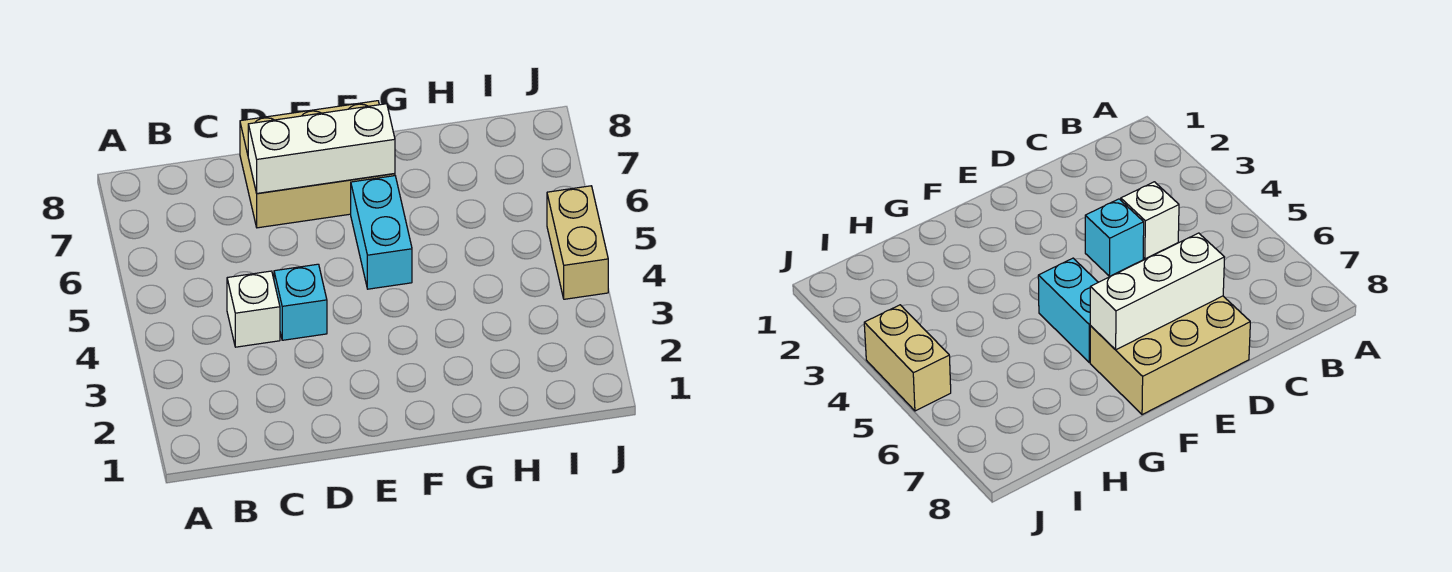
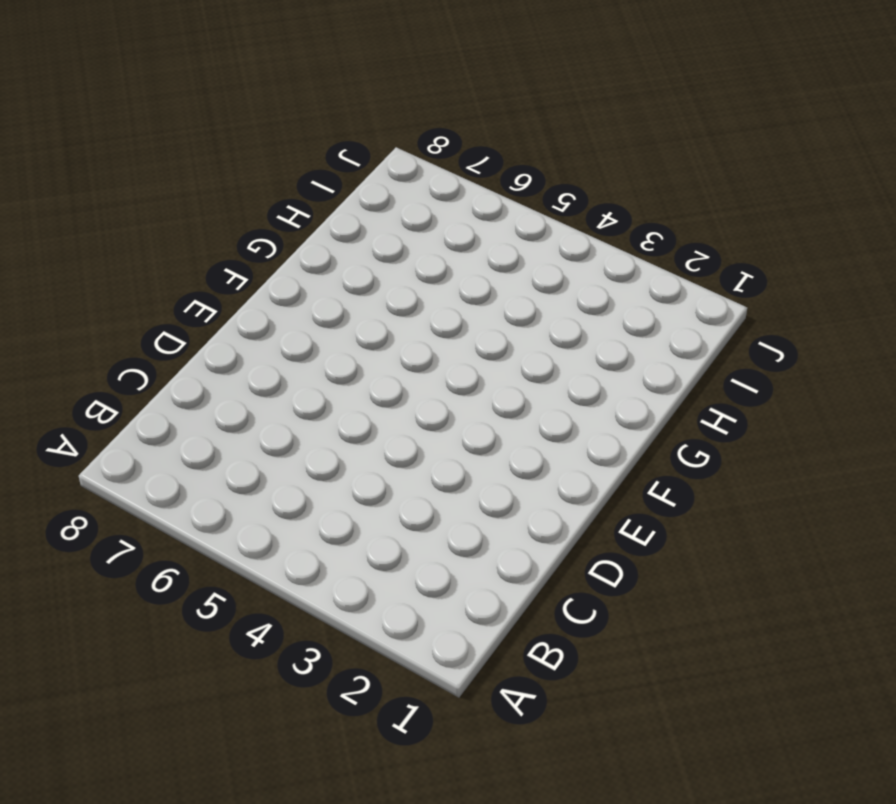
none -> white brick C4 level 1
none -> cyan brick D4 level 1

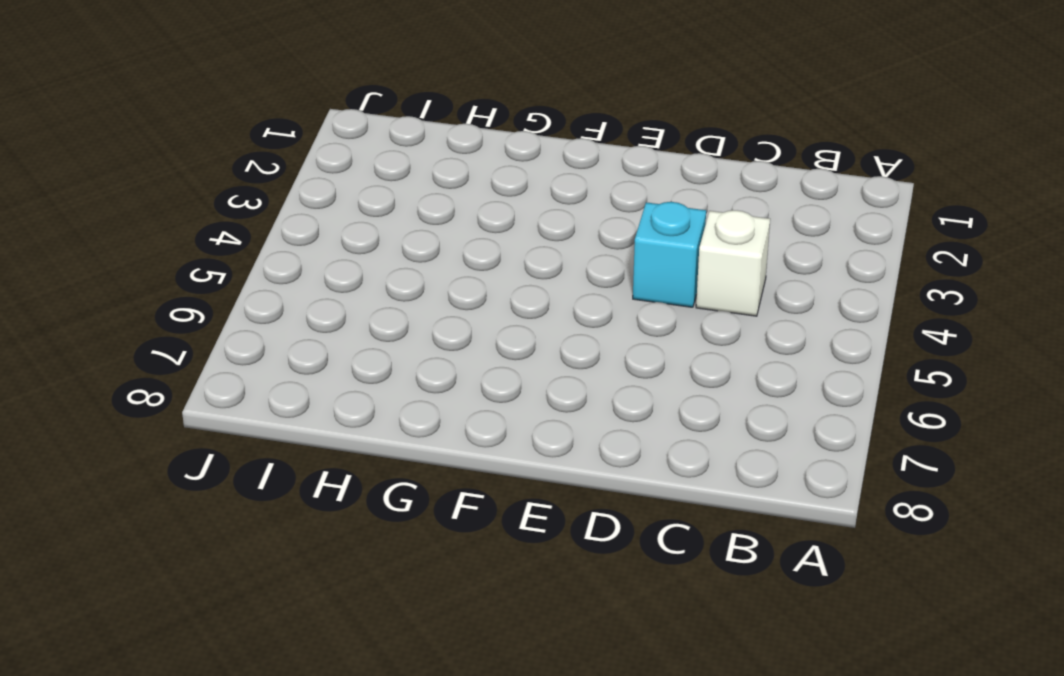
none -> tan brick D7:F8 level 1
none -> cyan brick F5:F6 level 1

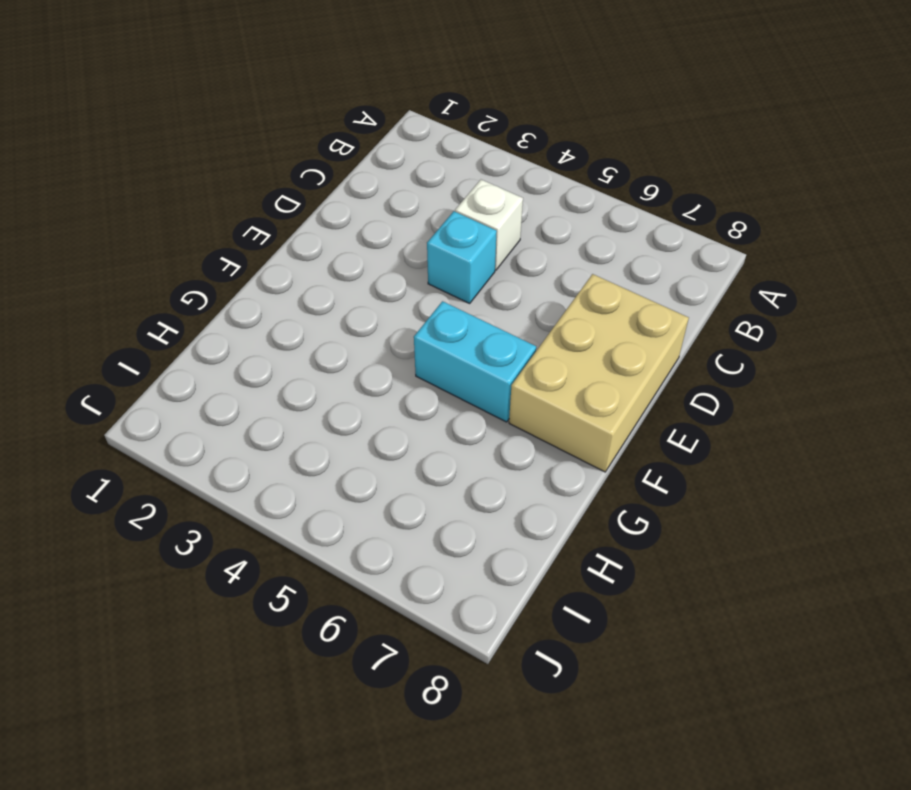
none -> tan brick J4:J5 level 1
none -> white brick D7:F7 level 2

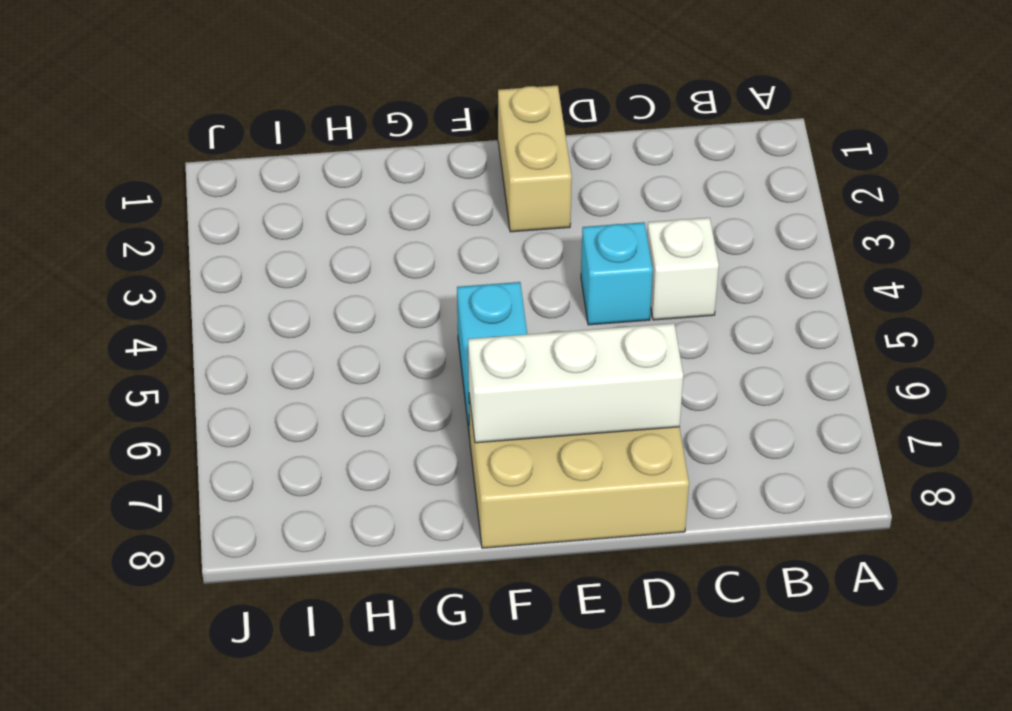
tan brick E1:E2 level 1 -> tan brick J4:J5 level 1

